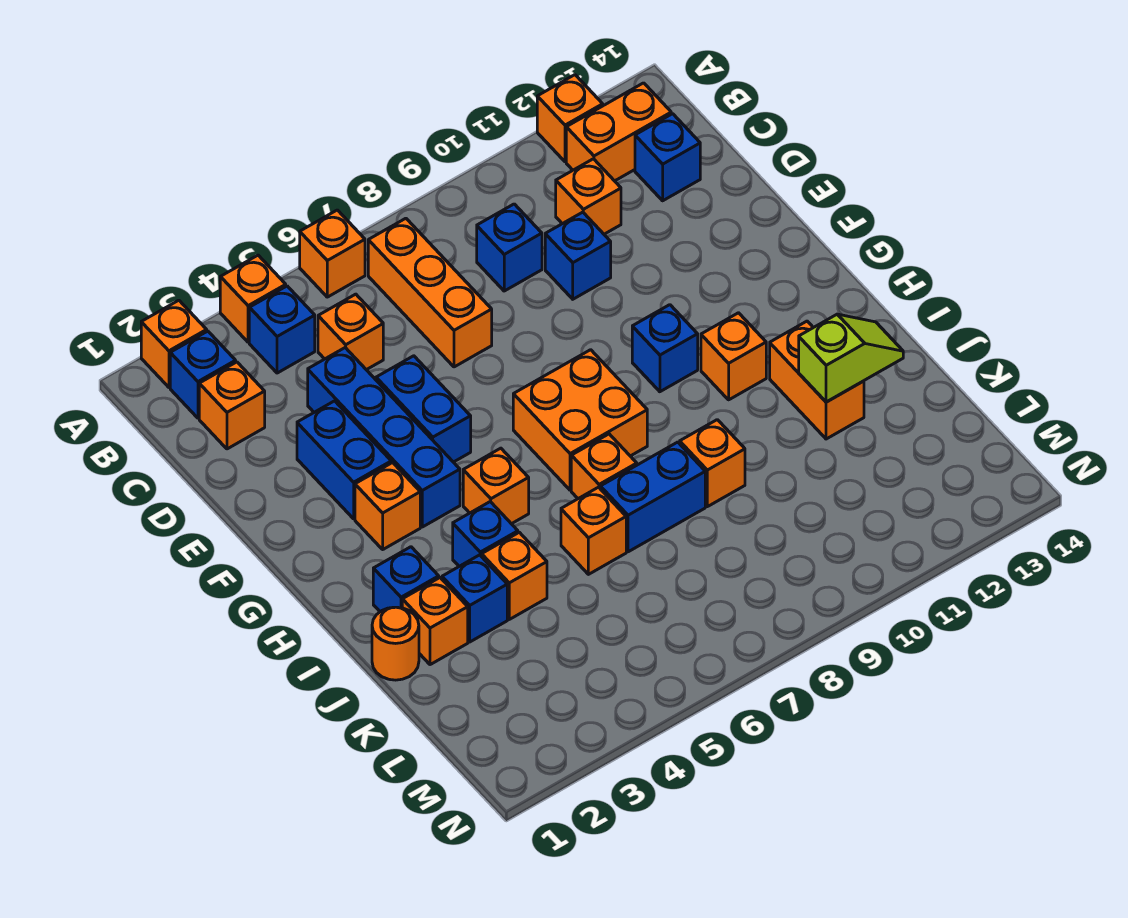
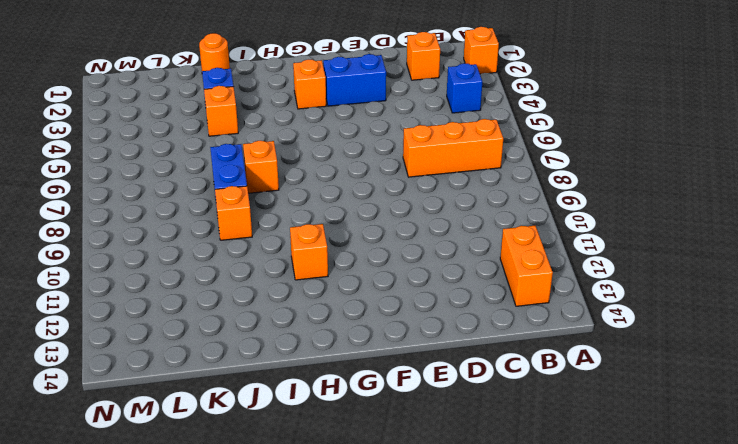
none -> orange brick A4 level 1
none -> orange brick A6 level 1
none -> orange brick A12 level 1
none -> blue brick B2 level 1

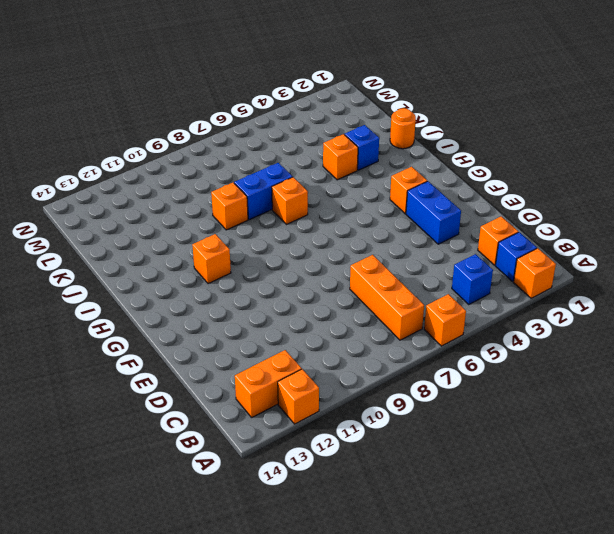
none -> orange brick A4 level 1
none -> orange brick C5 level 1
none -> blue brick C9 level 1
none -> orange brick C11 level 1

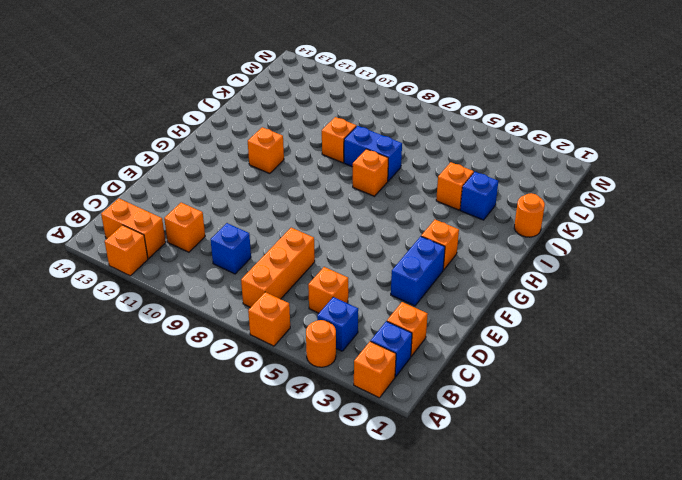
orange round brick A4 level 1 -> orange brick A4 level 1
none -> blue brick C13 level 1
none -> blue brick D4:G4 level 1
none -> blue brick D10 level 1
none -> blue brick E5:F5 level 1

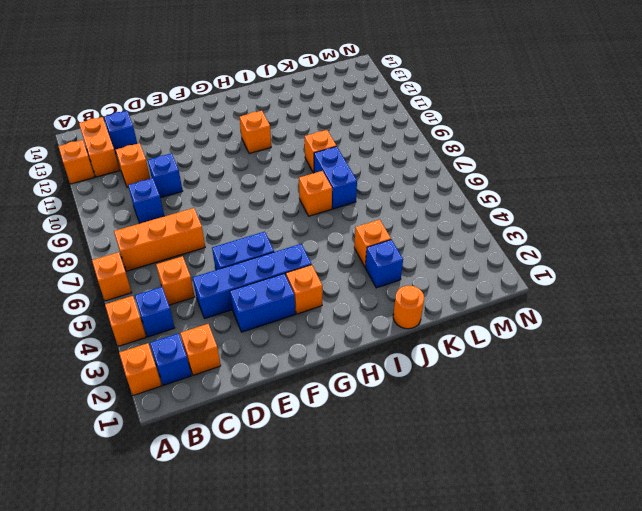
none -> orange brick G7:H8 level 1
none -> blue brick G10 level 1
none -> orange brick H5 level 1
none -> blue brick I2 level 1

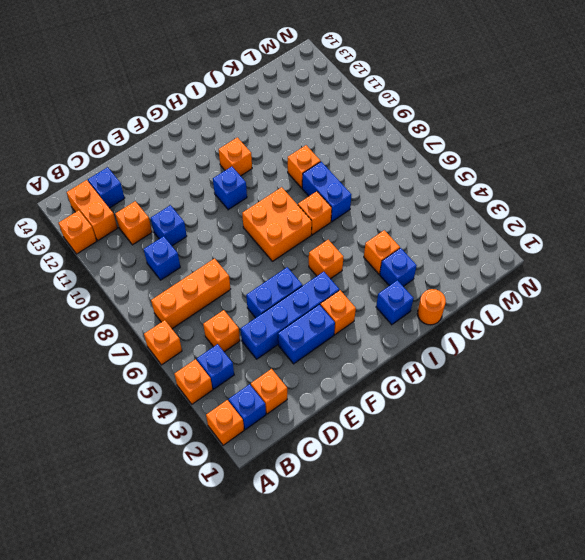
none -> blue brick I4 level 1
none -> orange brick I12:J12 level 1
none -> orange brick J2 level 1
none -> orange brick J6 level 1

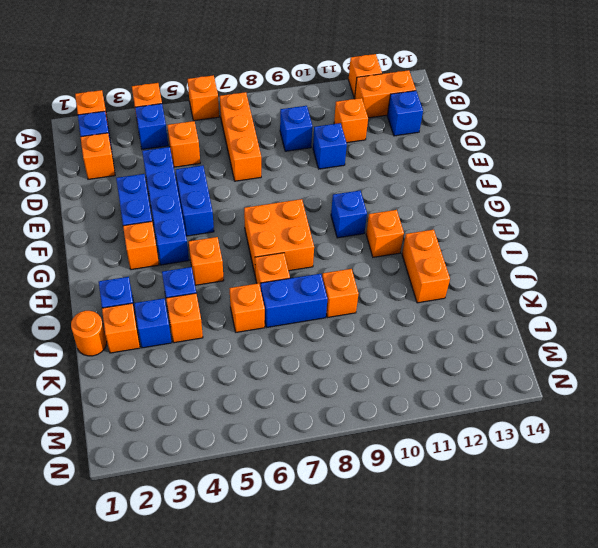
none -> lime slope J12:J13 level 2 top 12

